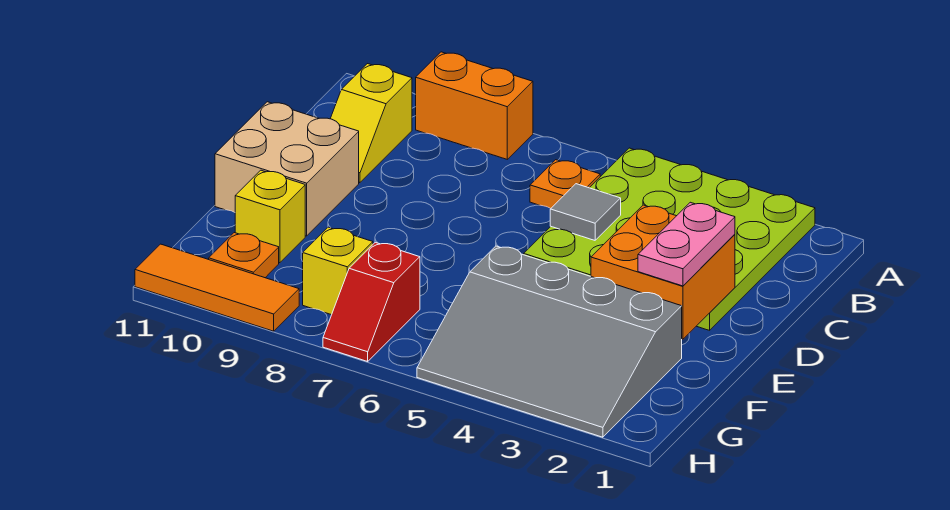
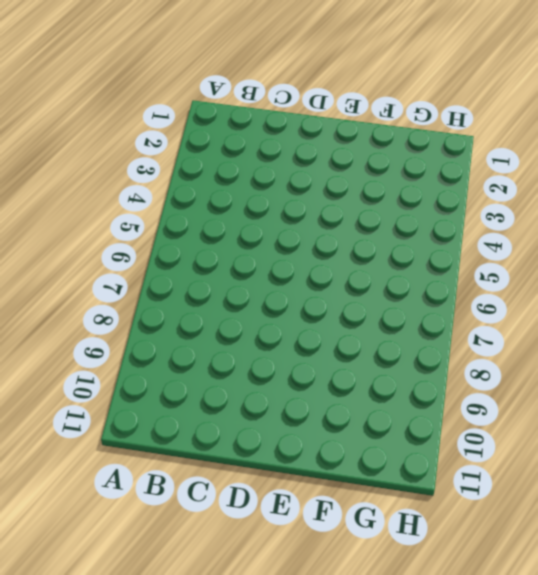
none -> lime plate A2:D5 level 1
none -> orange brick A8:A9 level 1
none -> orange plate B6 level 1

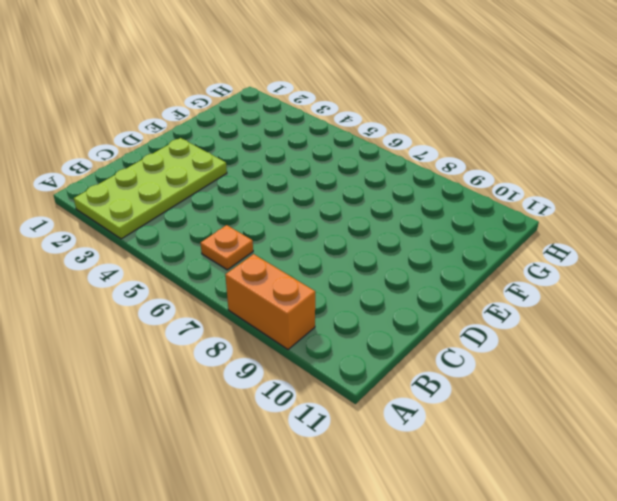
lime plate A2:D3 level 1 -> lime plate A2:D5 level 1
none -> yellow slope B10:C10 level 1 top B
none -> tan brick D10:E11 level 1
none -> grey slope F2:H5 level 1 top F

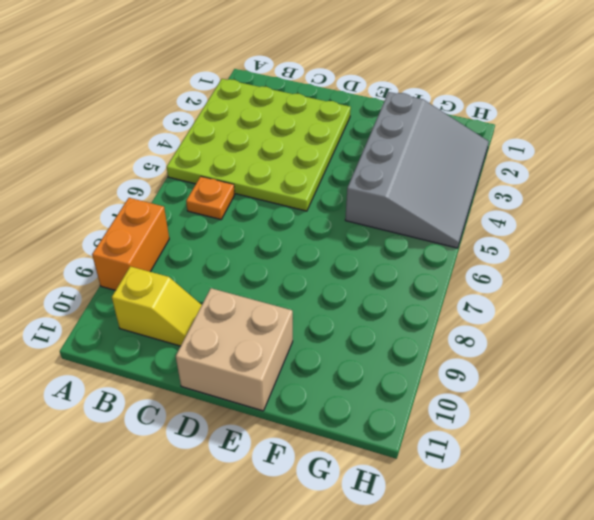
none -> yellow brick F10 level 1
none -> red slope G7:H7 level 1 top G
none -> yellow brick G8 level 1

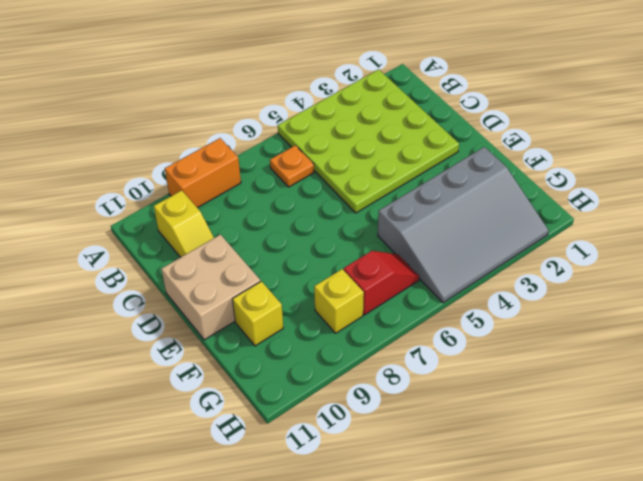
red slope G6:G7 level 1 top 7 -> red slope G7:H7 level 1 top G
none -> orange plate G10 level 1
none -> orange tile H9:H11 level 1
none -> grey tile C5 level 2

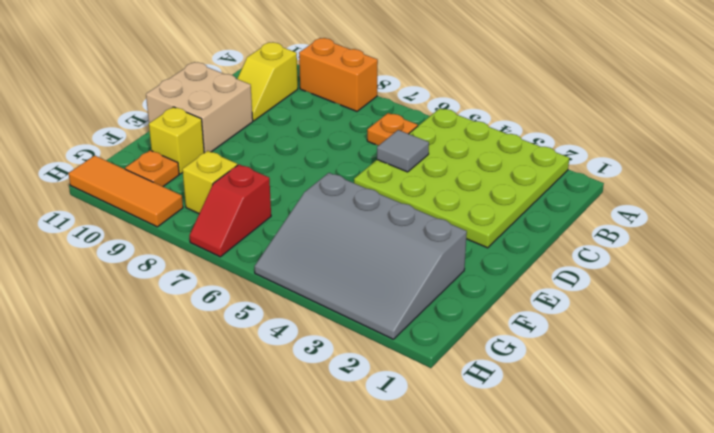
none -> orange brick D2:E3 level 2
none -> pink plate D2:E2 level 3

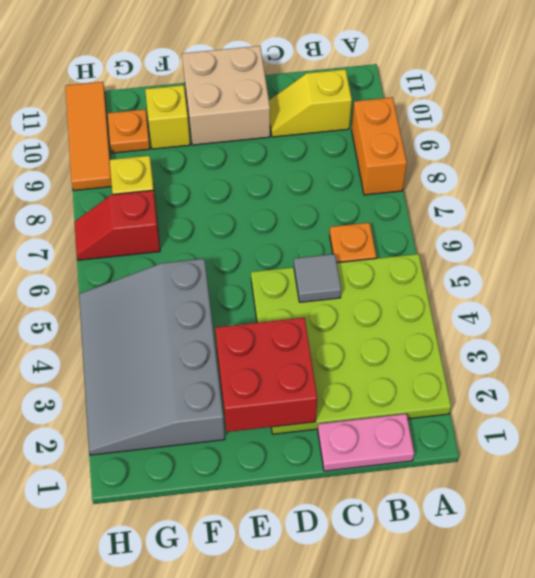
pink plate B1:C1 level 1 -> pink plate D2:E2 level 3
red brick D2:E3 level 2 -> orange brick D2:E3 level 2

